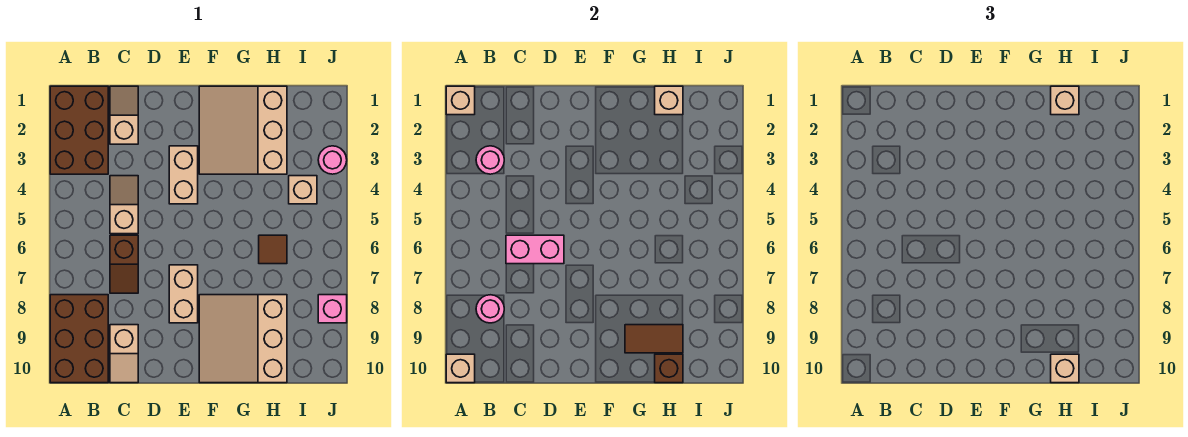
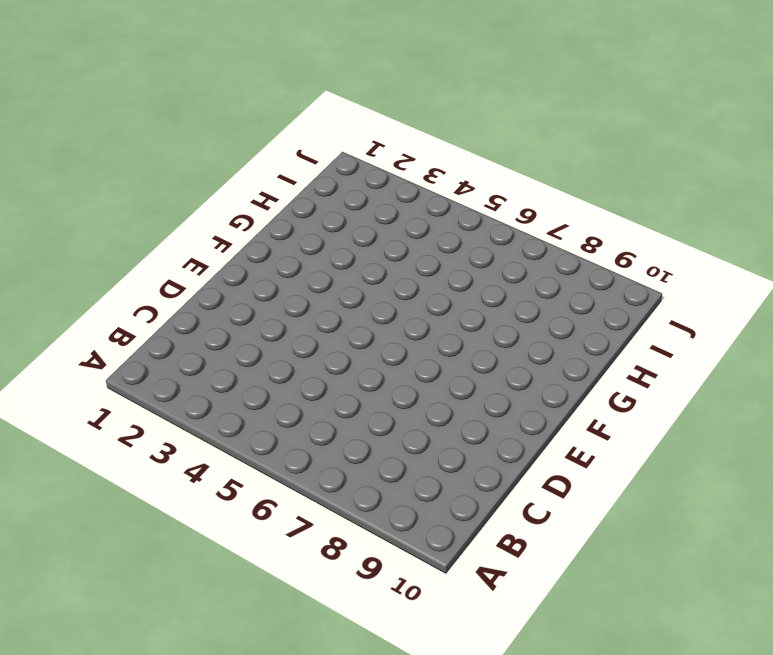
none -> brown brick A1:B3 level 1
none -> brown brick A8:B10 level 1
none -> tan slope C1:C2 level 1 top 2

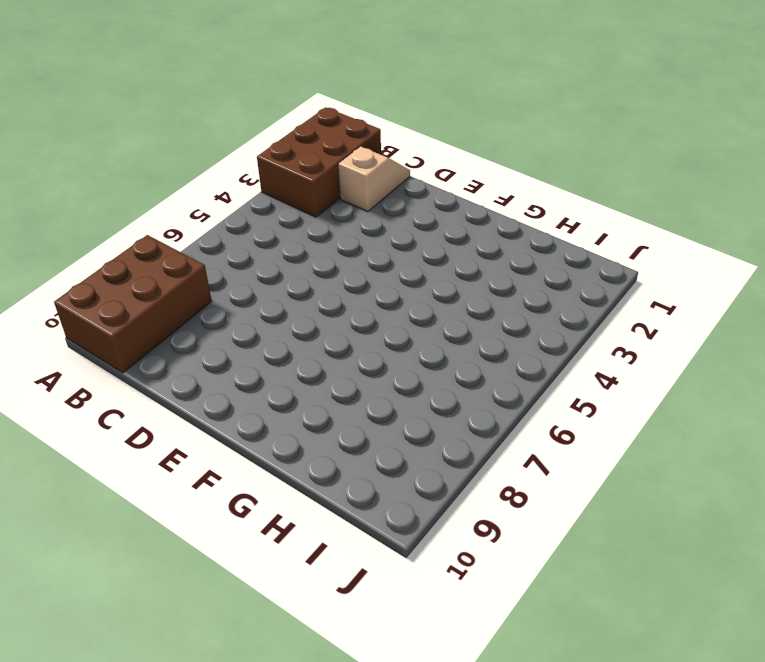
none -> tan slope C4:C5 level 1 top 5
none -> brown slope C6:C7 level 1 top 6
none -> tan slope C9:C10 level 1 top 9

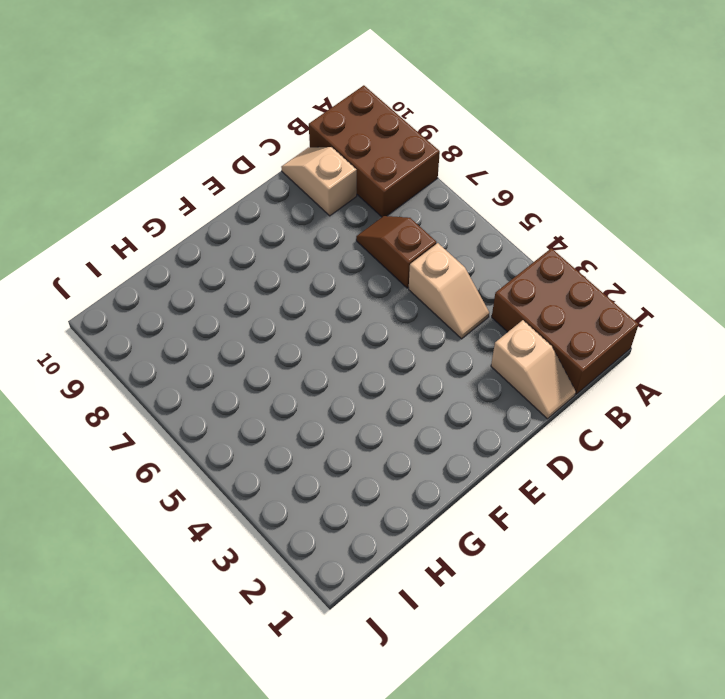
none -> tan brick E3:E4 level 1
none -> tan brick E7:E8 level 1
none -> tan slope F1:H3 level 1 top H

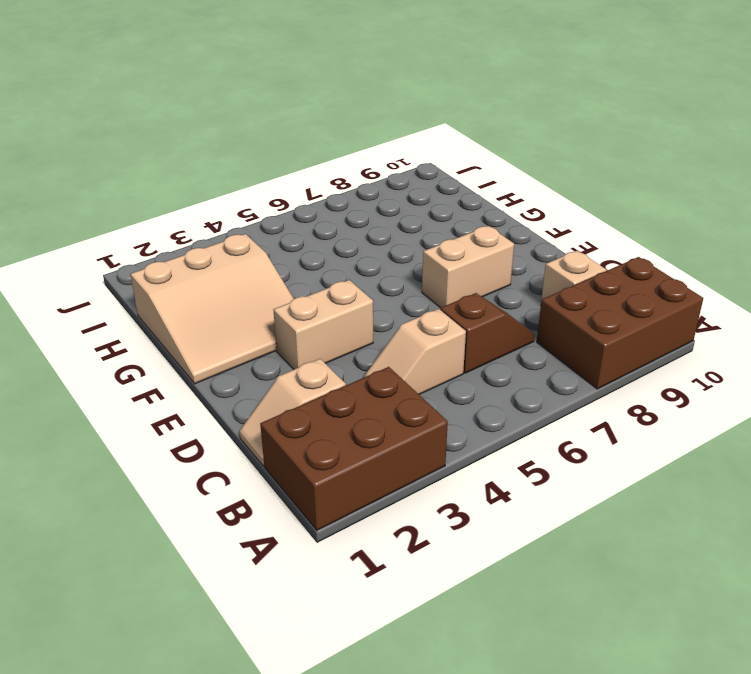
none -> tan slope F8:H10 level 1 top H
none -> brown tile H6 level 1
none -> tan brick I4 level 1

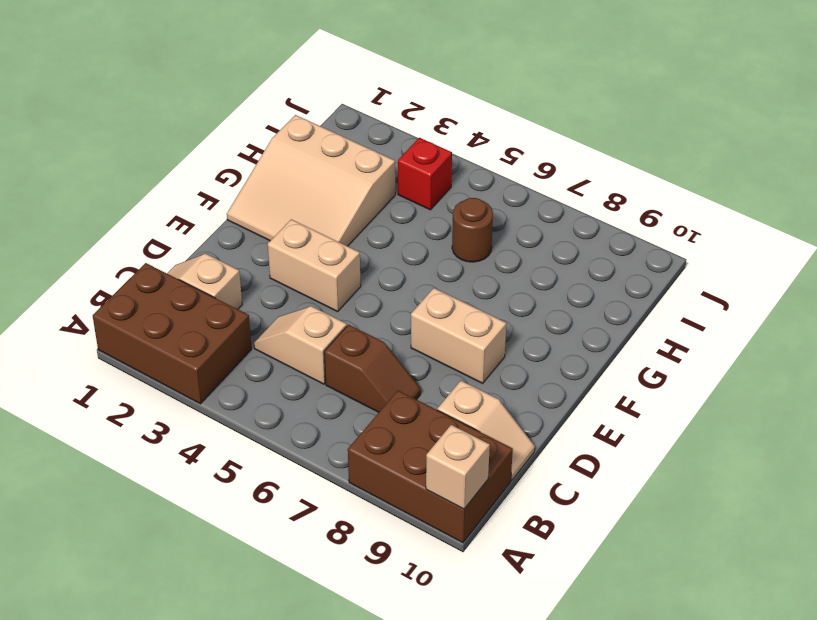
brown round brick H6 level 1 -> brown tile H6 level 1
red brick I4 level 1 -> tan brick I4 level 1
none -> tan slope F8:H10 level 1 top H
none -> pink round brick J3 level 1
none -> pink brick J8 level 1

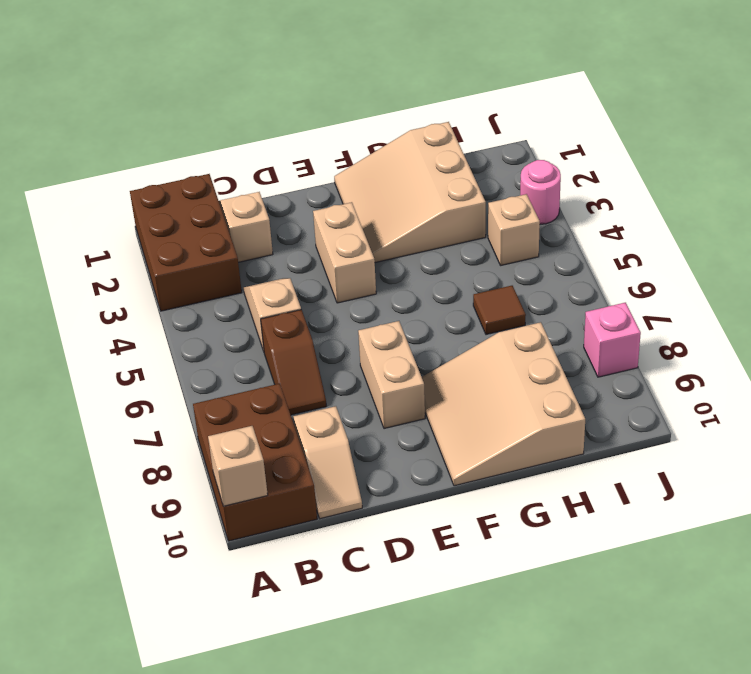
none -> tan brick A1 level 2
none -> pink round brick B3 level 2
none -> pink round brick B8 level 2

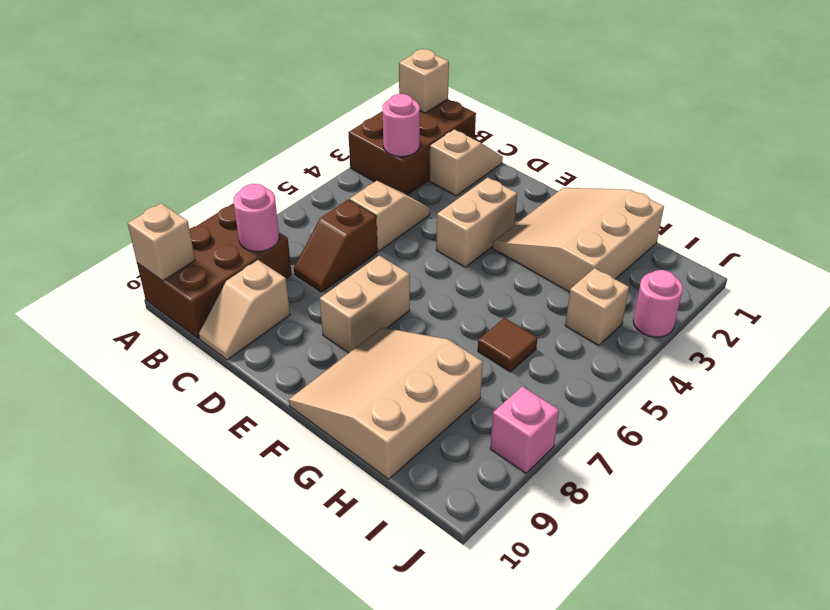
none -> pink brick C6:D6 level 2
none -> brown tile G9:H9 level 2
none -> tan brick H1 level 2

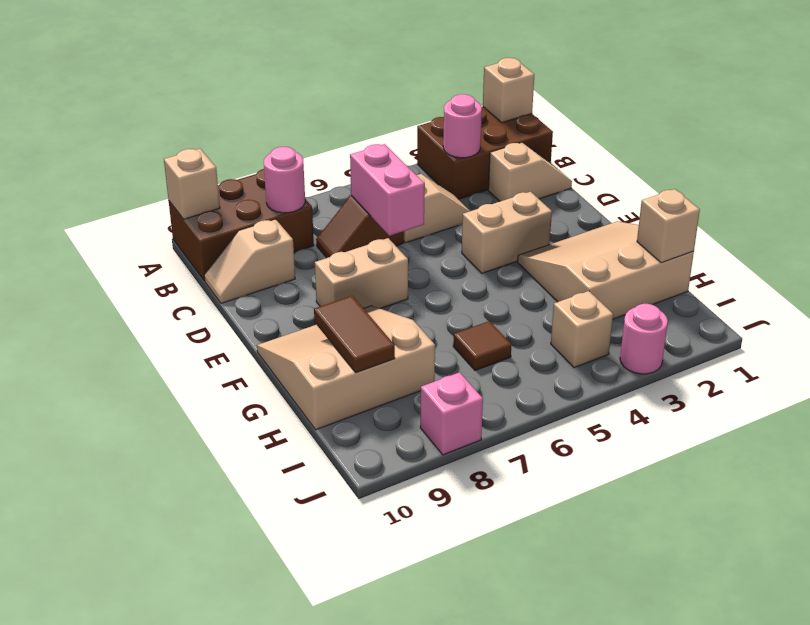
none -> brown brick H10 level 2
none -> tan brick H1 level 3
none -> tan brick H10 level 3

